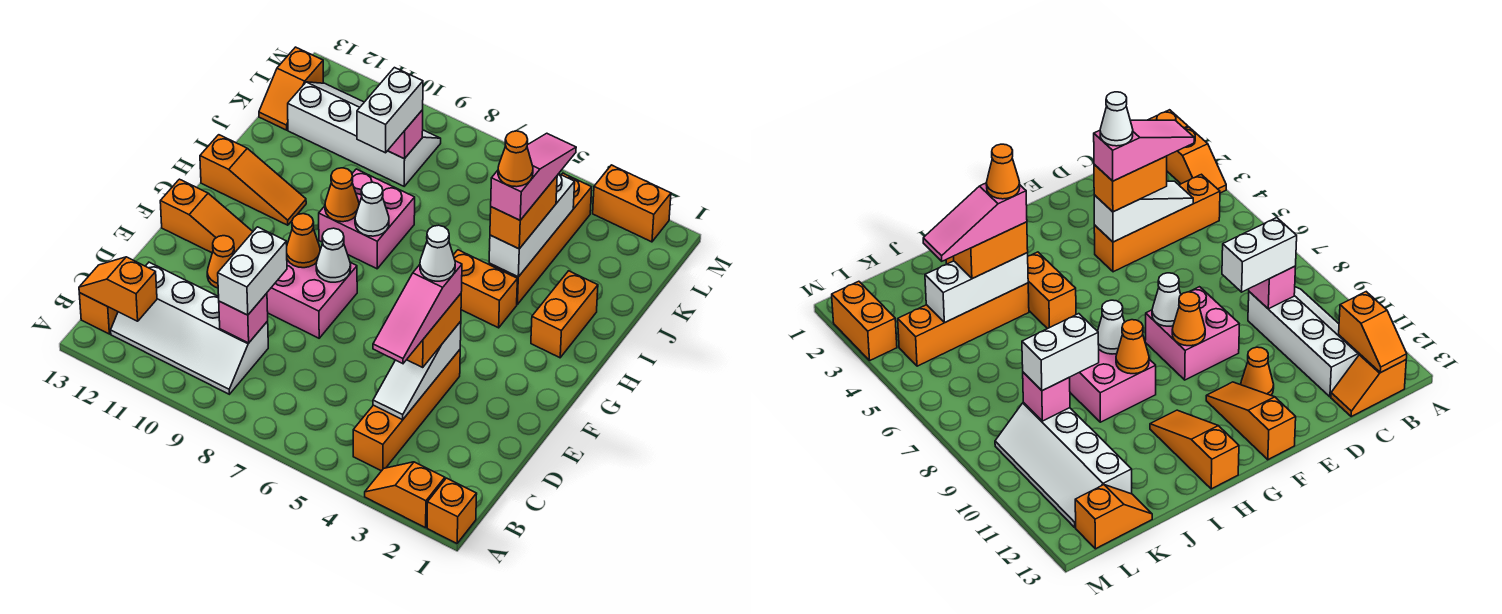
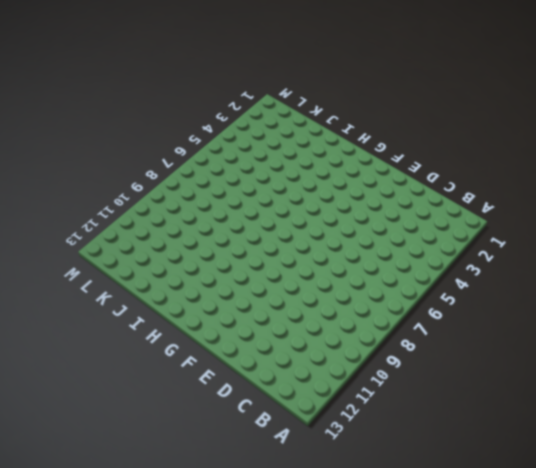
none -> orange brick A1 level 1
none -> orange slope A2:A3 level 1 top 2
none -> orange brick B4:E4 level 1
none -> white slope B9:C12 level 1 top C

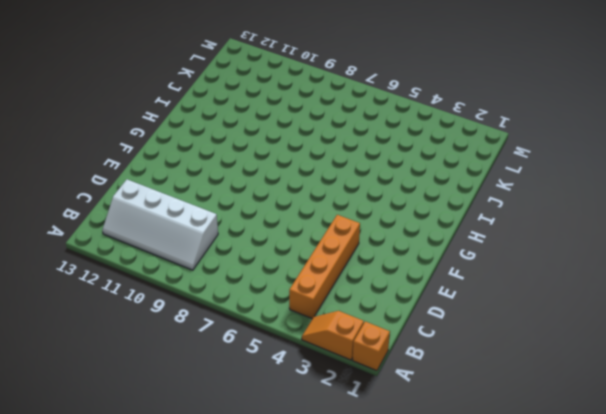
none -> orange slope B13:C13 level 1 top B
none -> pink brick E8:F9 level 1
none -> orange cone E11 level 1
none -> orange slope F11:F13 level 1 top 13

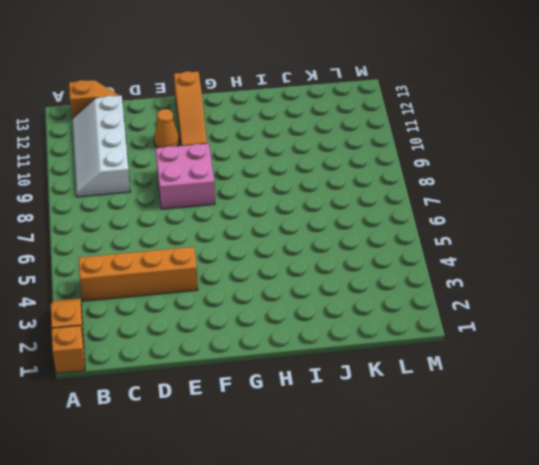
none -> orange brick H2:I2 level 1
none -> orange brick H4:H5 level 1
none -> pink brick H8:I9 level 1
none -> orange slope H11:H13 level 1 top 13

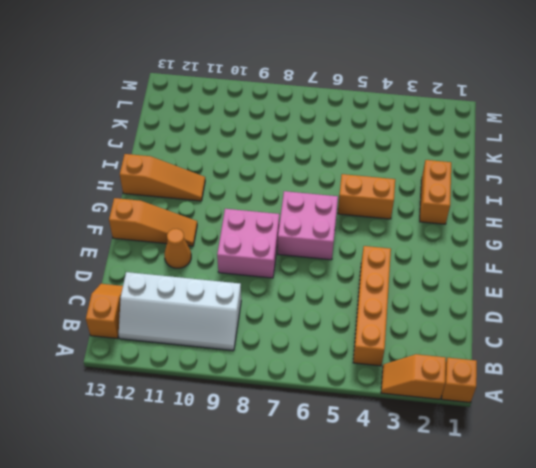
pink brick F6:G7 level 1 -> pink brick H8:I9 level 1
none -> orange brick I4:L4 level 1
none -> white slope K9:L12 level 1 top K
none -> orange slope K13:L13 level 1 top L
none -> orange brick M2:M3 level 1

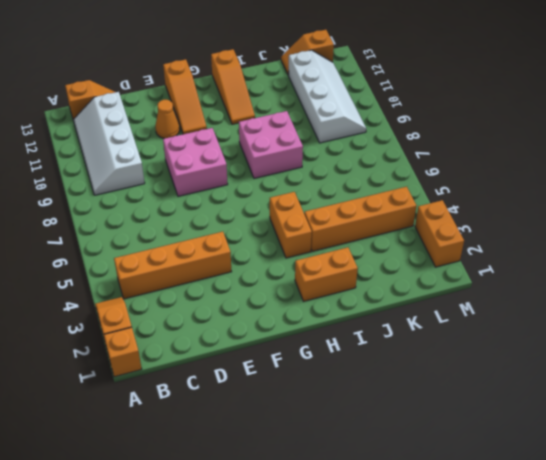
none -> orange slope B12:B13 level 2 top 12
none -> white slope C4:E4 level 2 top E
none -> pink brick C9 level 2
none -> white cone F8 level 2

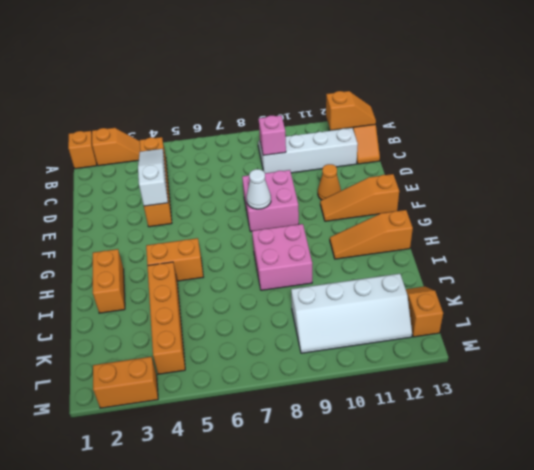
none -> orange cone F9 level 2
none -> white cone H8 level 2
none -> orange cone H9 level 2
none -> white brick I4:K4 level 2

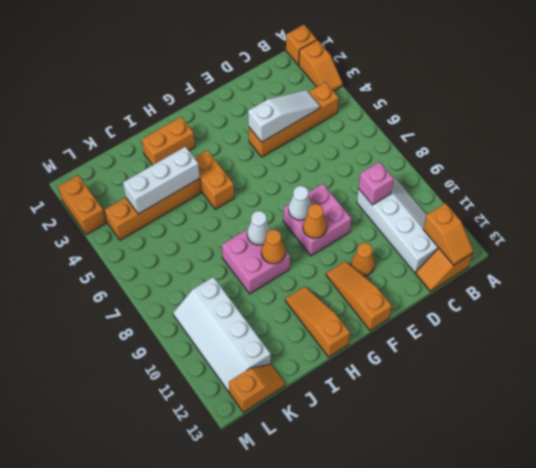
none -> pink brick K9 level 2
none -> white brick C9:D9 level 3
none -> orange brick D4:E4 level 3
none -> orange brick I4:J4 level 3

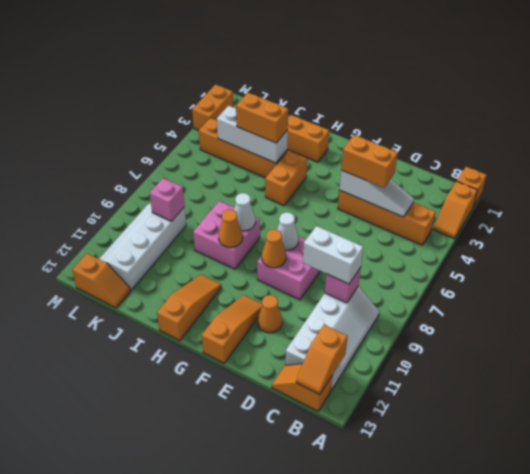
none -> white brick J9:K9 level 3
none -> pink slope C4:E4 level 4 top E
none -> pink slope I4:K4 level 4 top I
none -> white cone E4 level 5

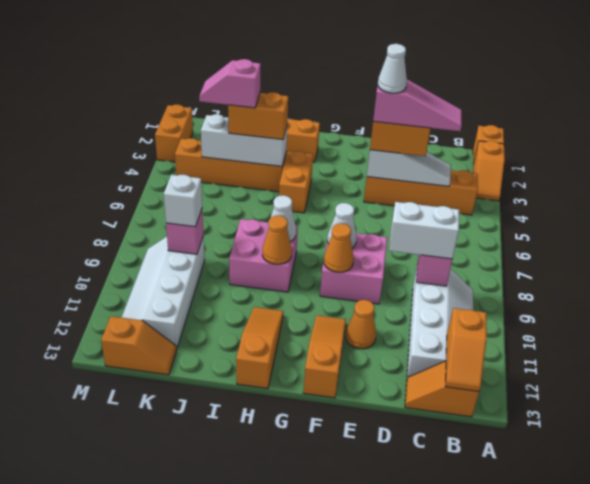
pink slope J4:K4 level 4 top J -> pink slope I4:K4 level 4 top I
white brick K9 level 3 -> white brick J9:K9 level 3
none -> orange cone I4 level 5

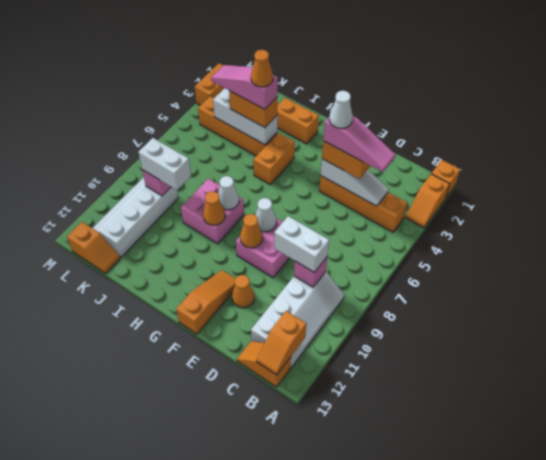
none -> orange slope H11:H13 level 1 top 13

